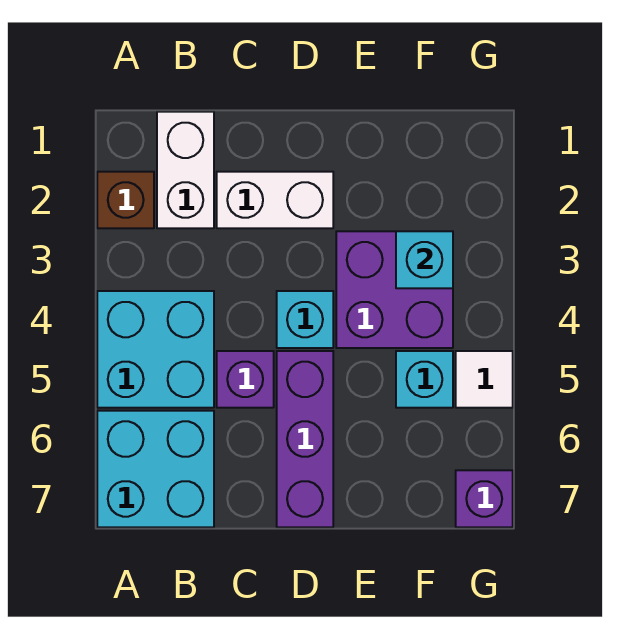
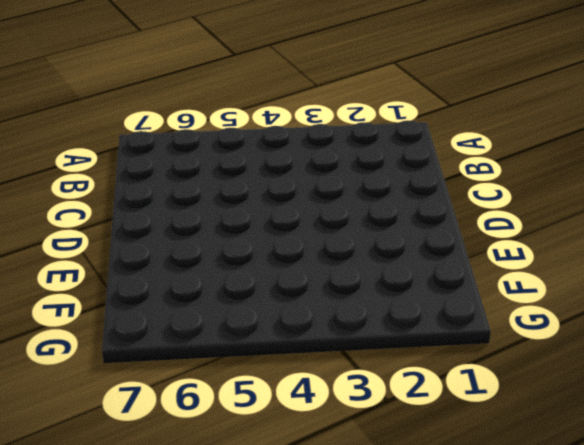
none -> brown brick A2 level 1
none -> cyan brick A4:B5 level 1
none -> cyan brick A6:B7 level 1

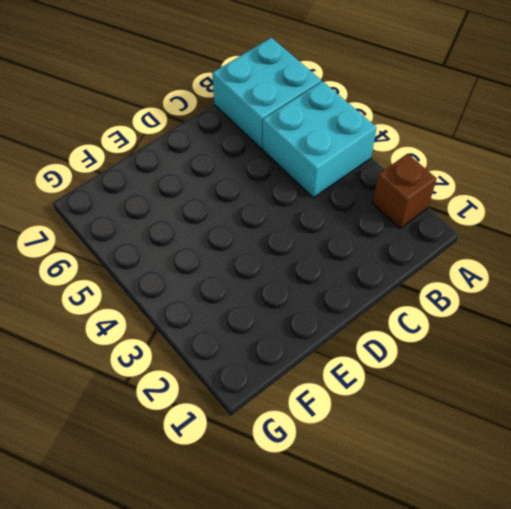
none -> white brick B1:B2 level 1
none -> white brick C2:D2 level 1
none -> purple brick C5 level 1

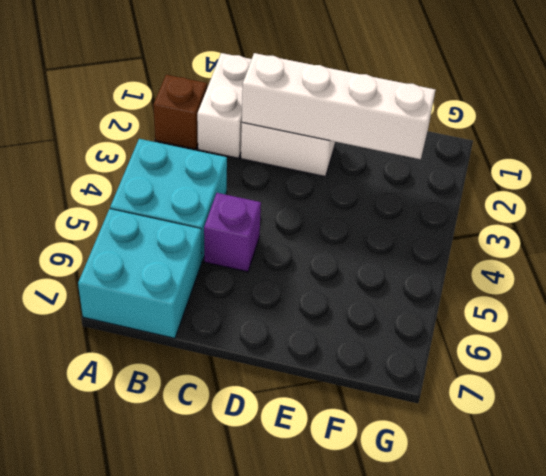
white brick C2:F2 level 2 -> none
none -> cyan brick D4 level 1
none -> purple brick D5:D7 level 1
none -> purple brick E3:F4 level 1

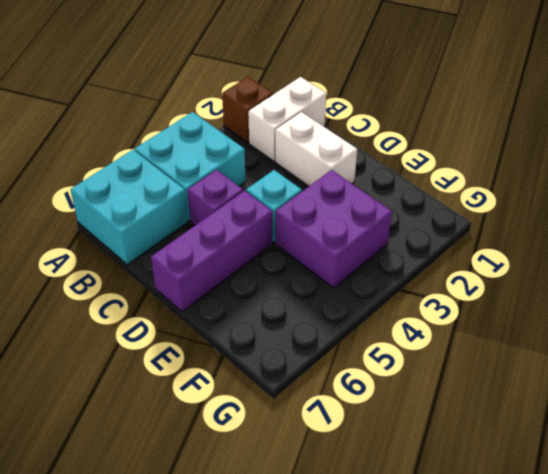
none -> cyan brick F5 level 1
none -> white tile G5 level 1
none -> purple brick G7 level 1

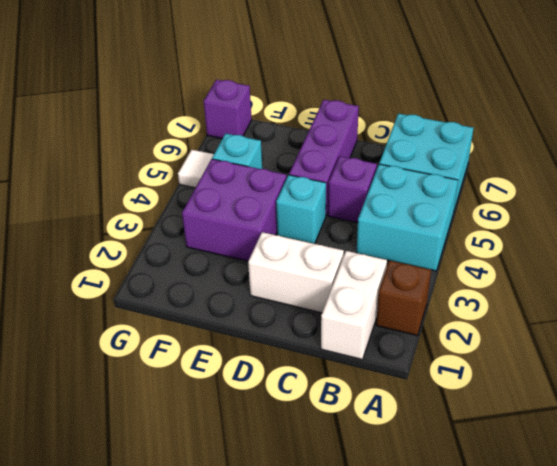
none -> cyan brick F3 level 2

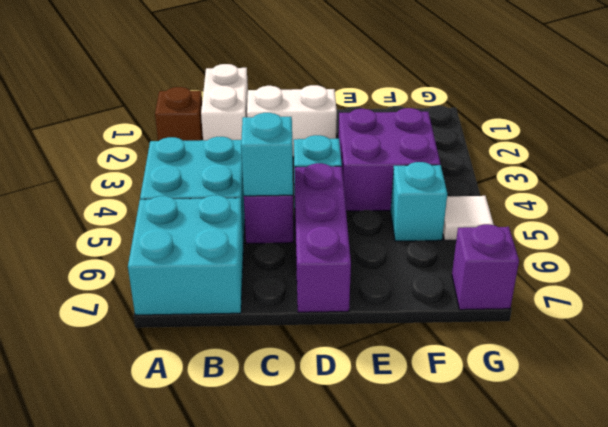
cyan brick C5 level 2 -> cyan brick F3 level 2

